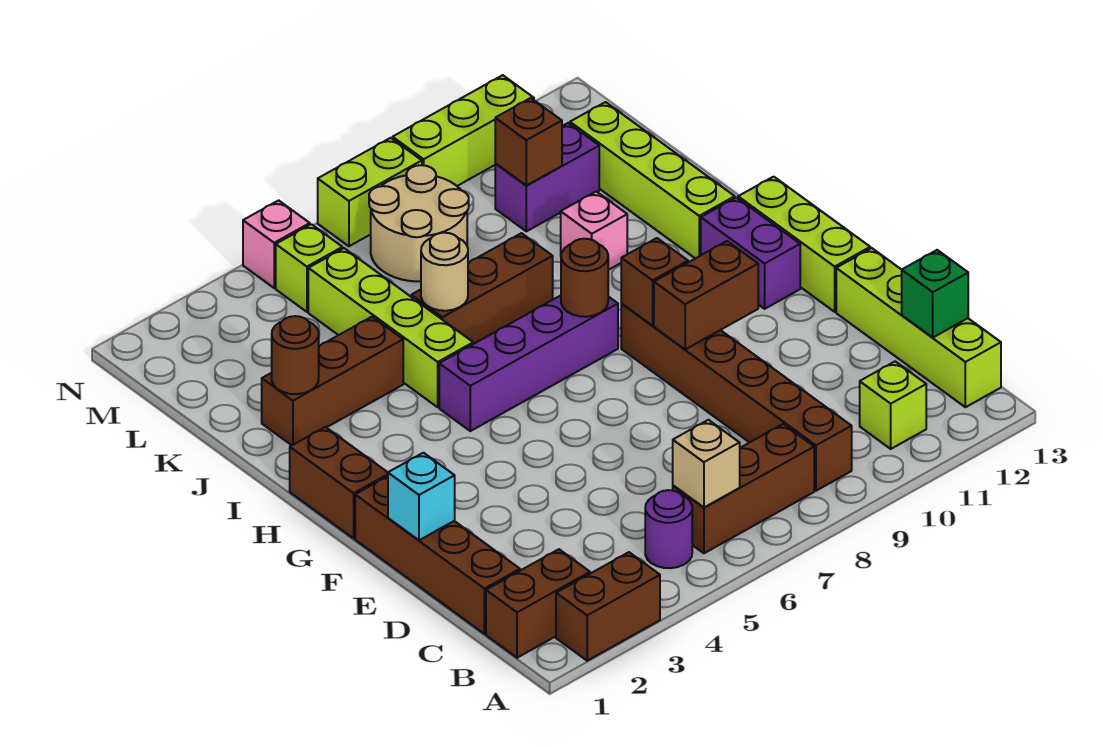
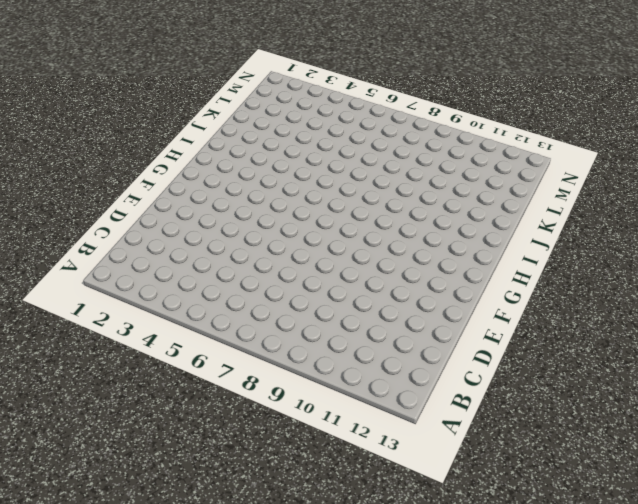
none -> brown brick A2:A3 level 1
none -> brown brick B1:B2 level 1
none -> purple round brick B5 level 1
none -> brown brick B6:B8 level 1

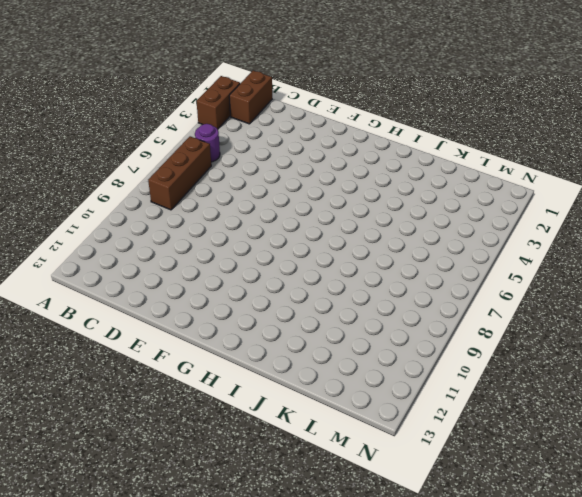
none -> brown brick B9:G9 level 1
none -> lime brick B11 level 1
none -> lime brick B13:E13 level 1
none -> brown brick C1:F1 level 1

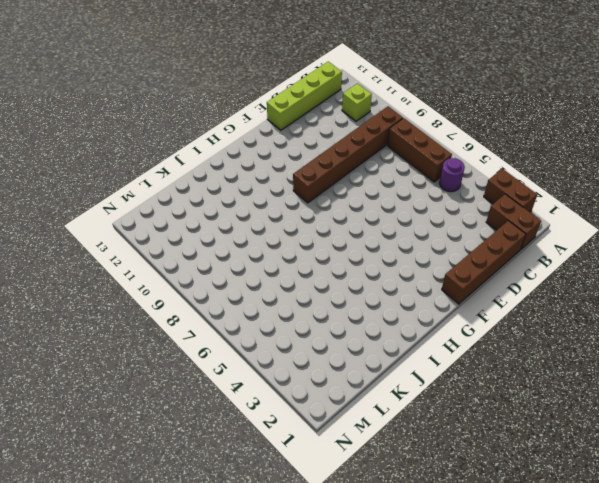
none -> lime brick F13:H13 level 1
none -> brown brick G1:H1 level 1
none -> purple brick G12:H12 level 1
none -> purple brick H5:H8 level 1

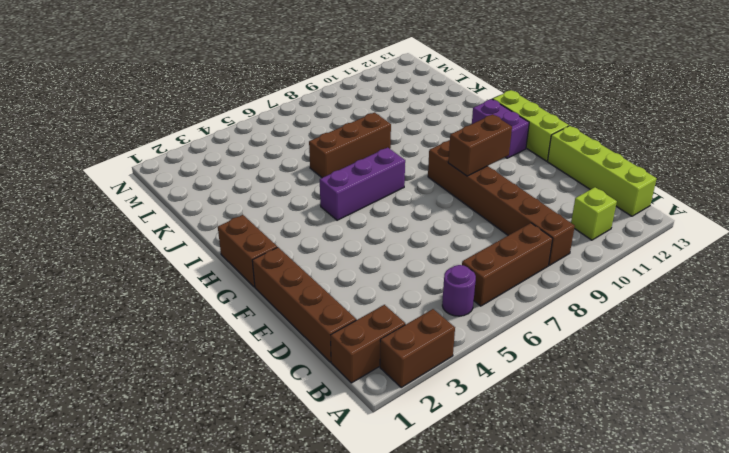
purple brick H5:H7 level 1 -> purple brick H5:H8 level 1
none -> lime brick I5:L5 level 1
none -> lime brick I12:L12 level 1
none -> brown brick J2:J4 level 1
none -> pink brick J10 level 1

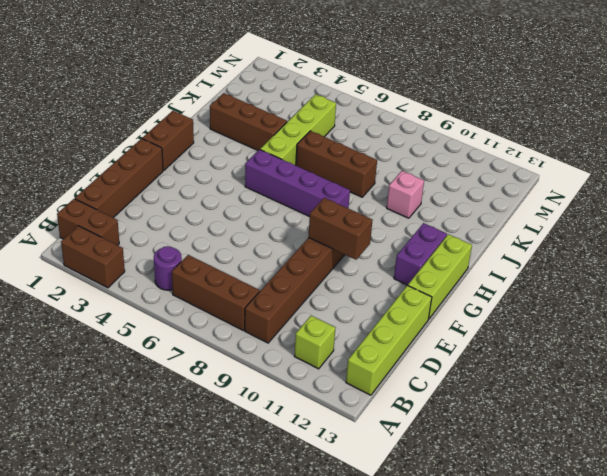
none -> lime brick I12:L12 level 1
none -> tan round brick L7:M8 level 1
none -> purple brick L10:L11 level 1
none -> lime brick M5 level 1

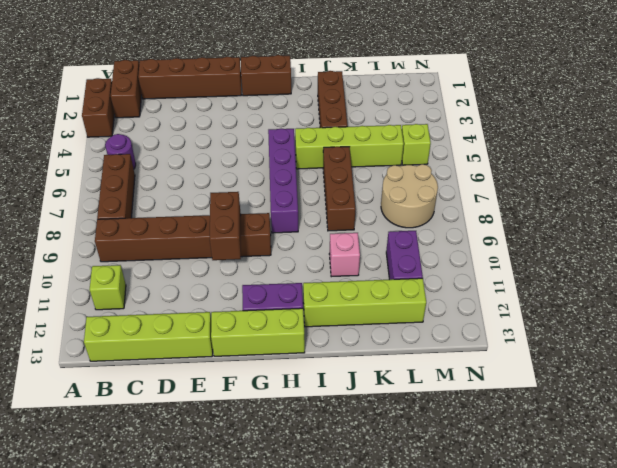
none -> pink brick N5 level 1
none -> lime brick N7:N8 level 1
none -> lime brick N9:N11 level 1
none -> tan brick B6 level 2

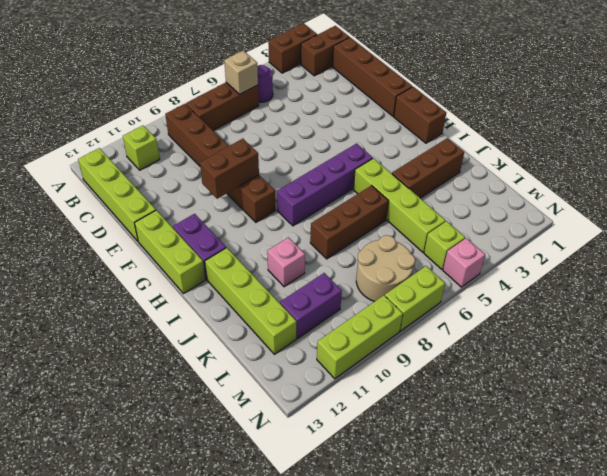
none -> green brick C13 level 2
none -> cyan brick E1 level 2
none -> brown brick G9 level 2
none -> brown round brick H8 level 2

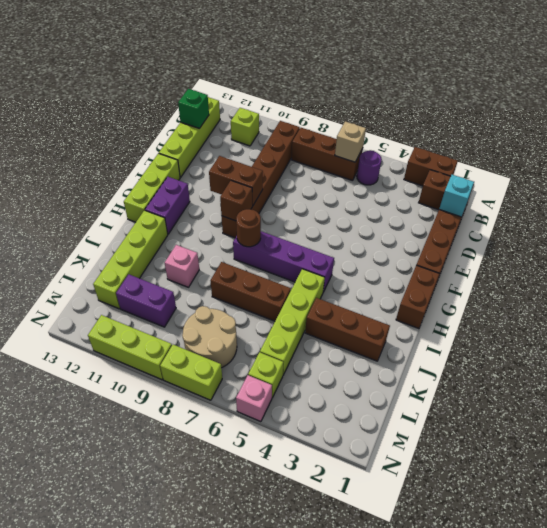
cyan brick C1 level 2 -> cyan brick E1 level 2
none -> brown round brick J2 level 2
none -> tan round brick J6 level 2
none -> brown brick L10 level 2

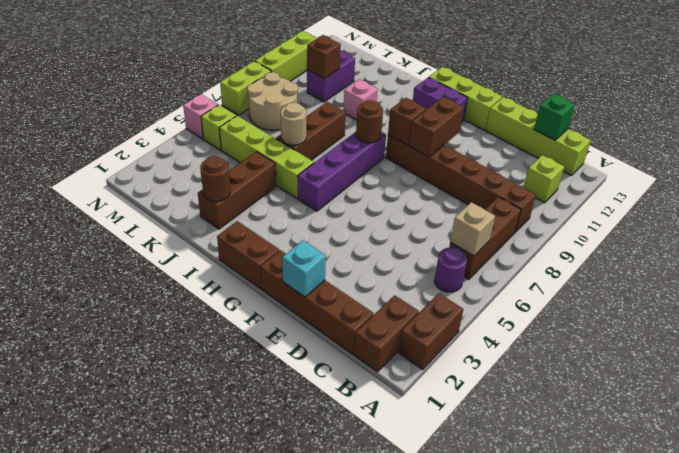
none -> lime brick I12:L12 level 1

